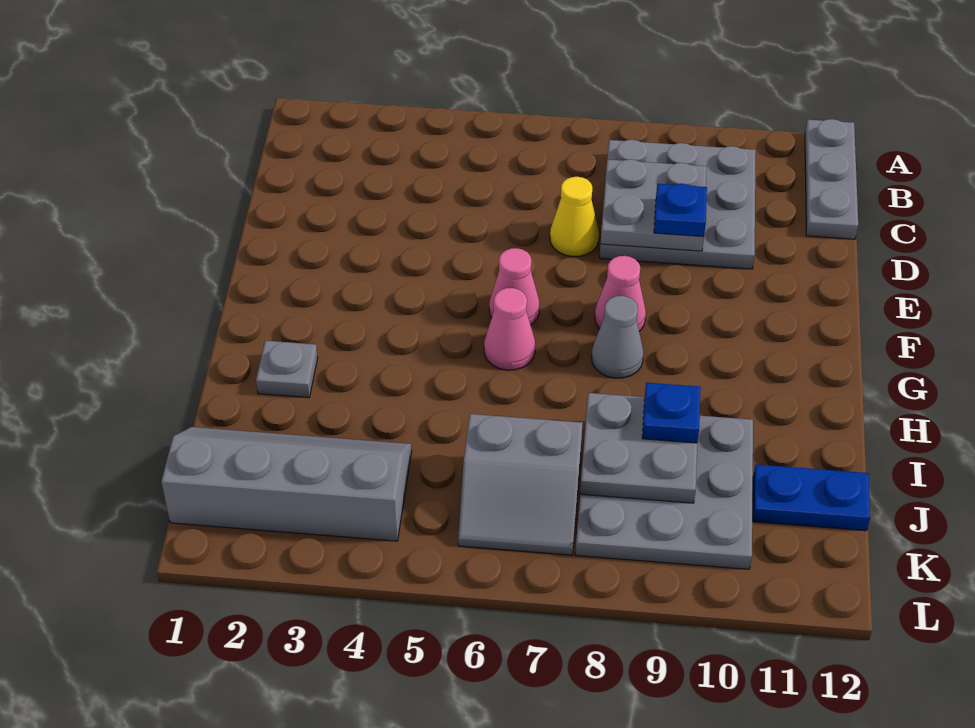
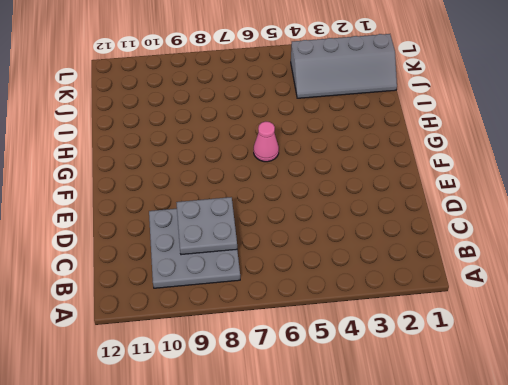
none -> grey plate A12:C12 level 1
none -> yellow cone D7 level 1
none -> pink cone F6 level 1

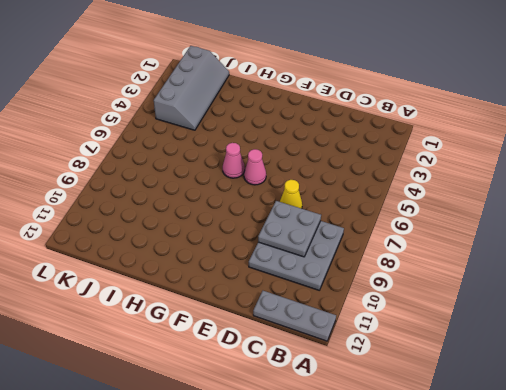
none -> pink cone F8 level 1
none -> grey cone G8 level 1
none -> grey plate H2 level 1

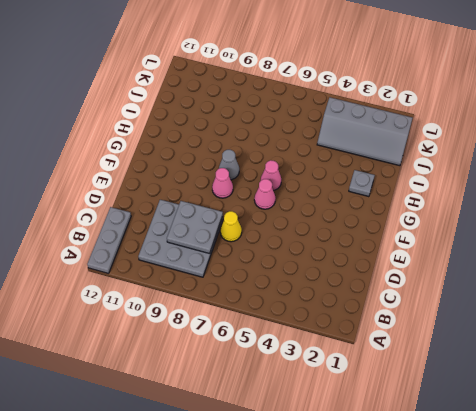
none -> grey plate I8:K10 level 1
none -> grey slope J6:K7 level 1 top J
none -> blue plate J11:J12 level 1

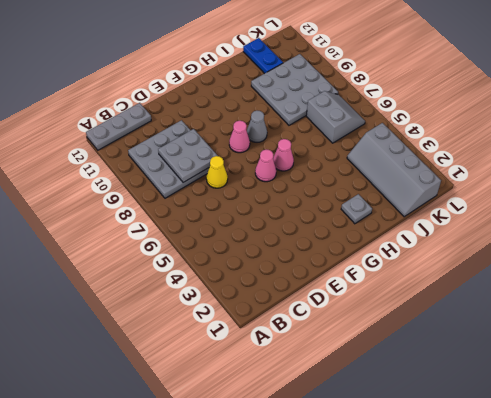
none -> grey plate I8:J9 level 2
none -> blue plate D9 level 3
none -> blue plate I9 level 3

